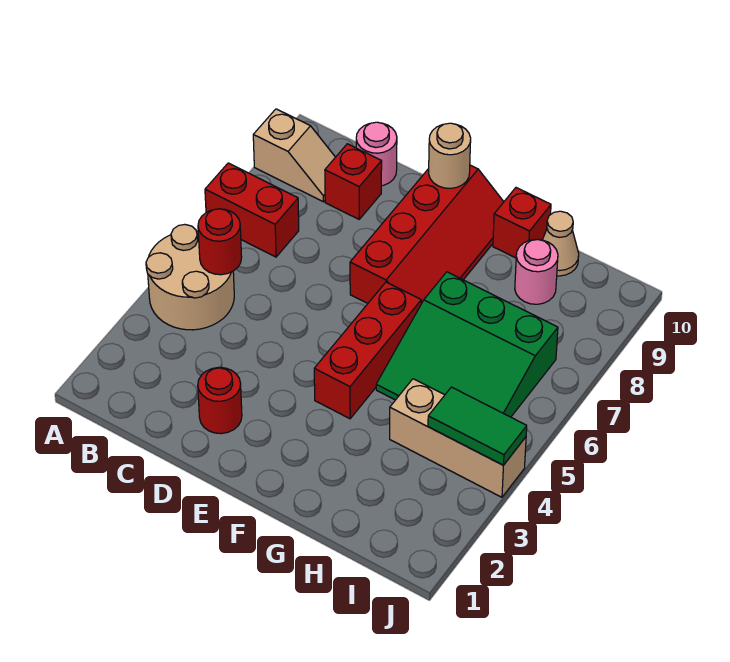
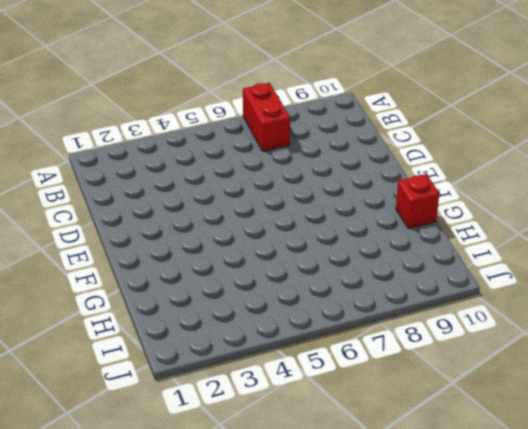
none -> tan round brick A4:B5 level 1
none -> tan slope A9:B9 level 1 top A
none -> red brick C9 level 1

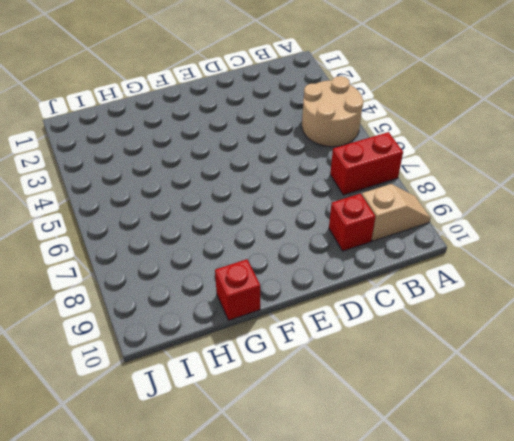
tan slope A9:B9 level 1 top B -> tan slope A9:B9 level 1 top A
none -> pink round brick C10 level 1
none -> red round brick D2 level 1
none -> red slope E7:F10 level 1 top E

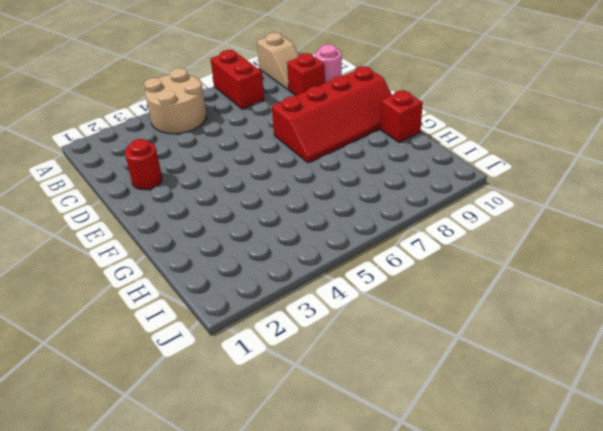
none -> red brick F4:F6 level 1
none -> green slope G5:I7 level 1 top 7
none -> tan brick H4:J4 level 1

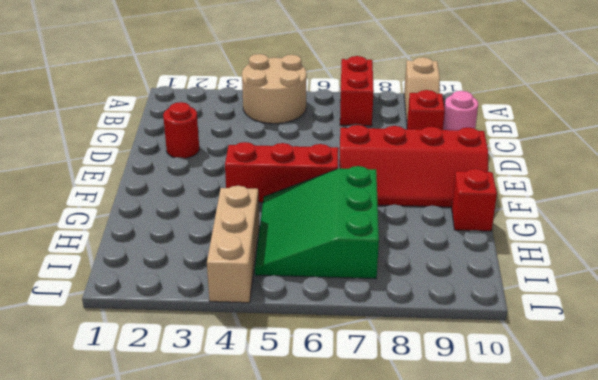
none -> pink round brick H9 level 1
none -> tan cone H10 level 1
none -> red round brick B5 level 2

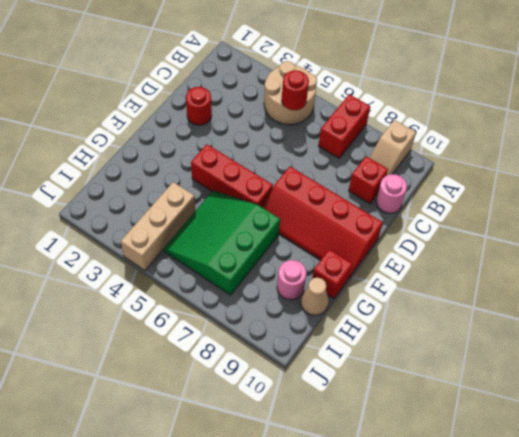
none -> tan round brick E10 level 2
none -> green tile I4:J4 level 2

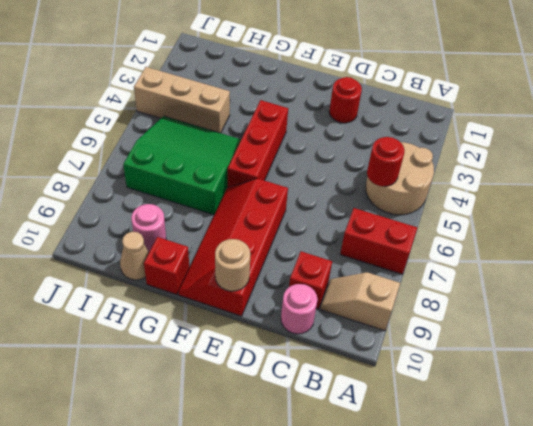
none -> green tile I4:J4 level 2

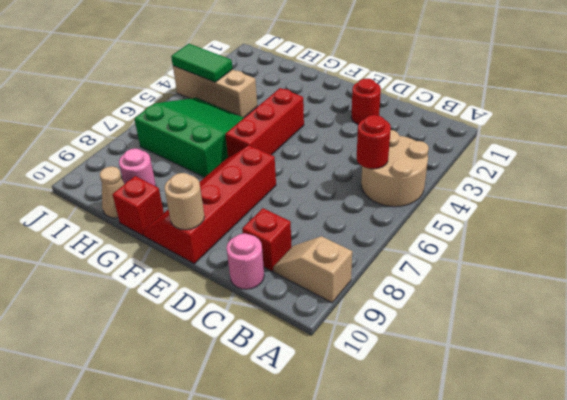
none -> red brick A7:B7 level 1

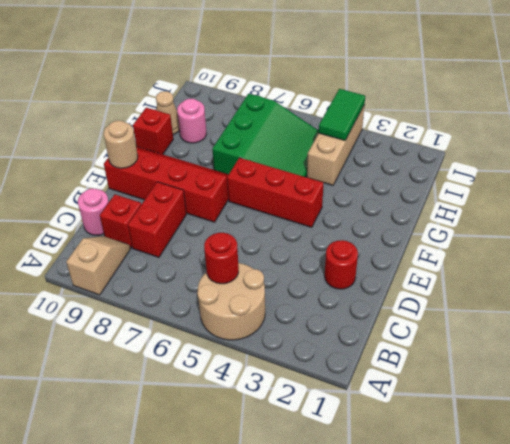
red brick C8:D8 level 1 -> red brick A7:B7 level 1

